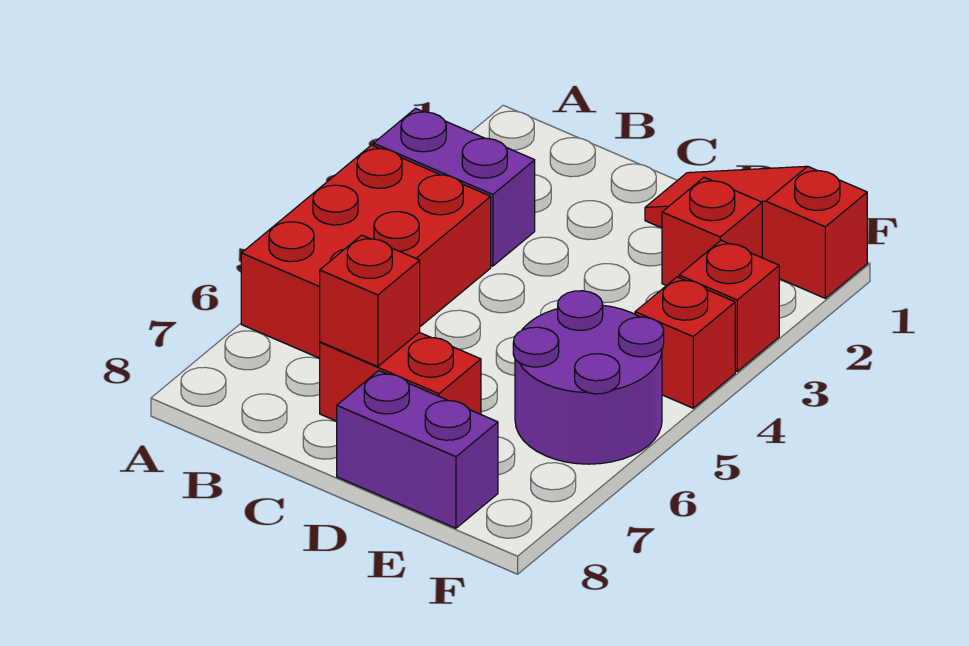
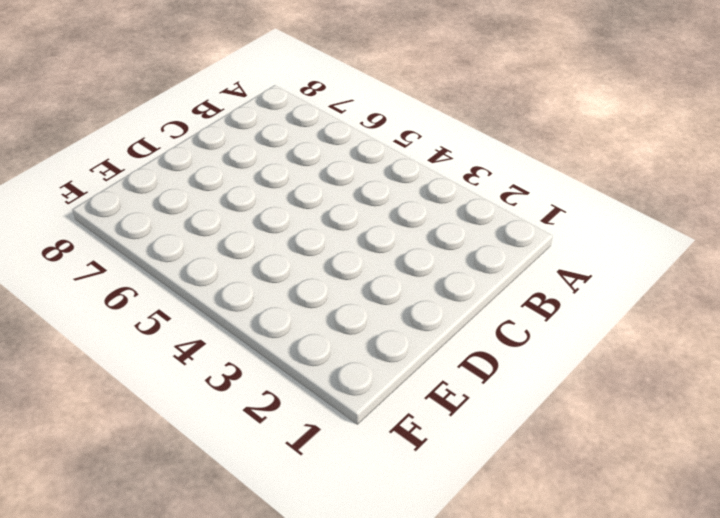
none -> purple brick A3:B3 level 1
none -> red brick A4:B6 level 1

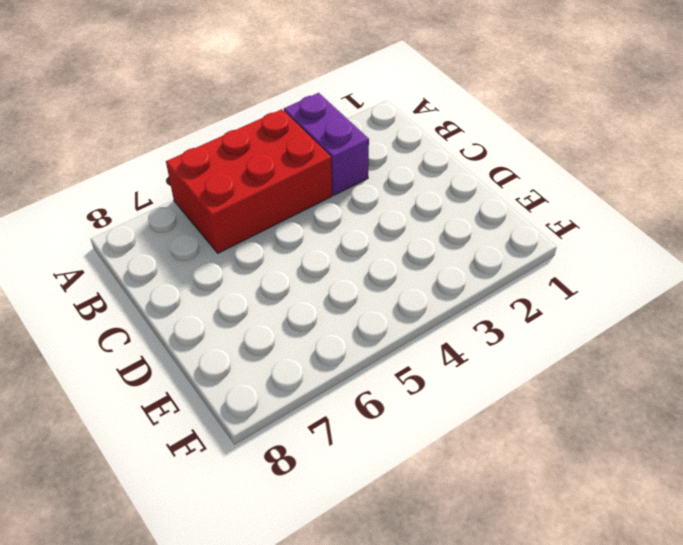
none -> red brick C7:D7 level 1
none -> red slope D1:F1 level 1 top F

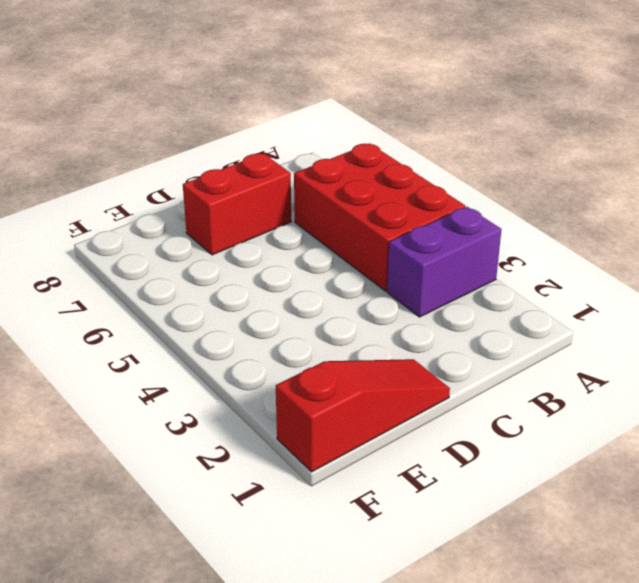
none -> purple brick D8:E8 level 1
none -> red brick E2 level 1

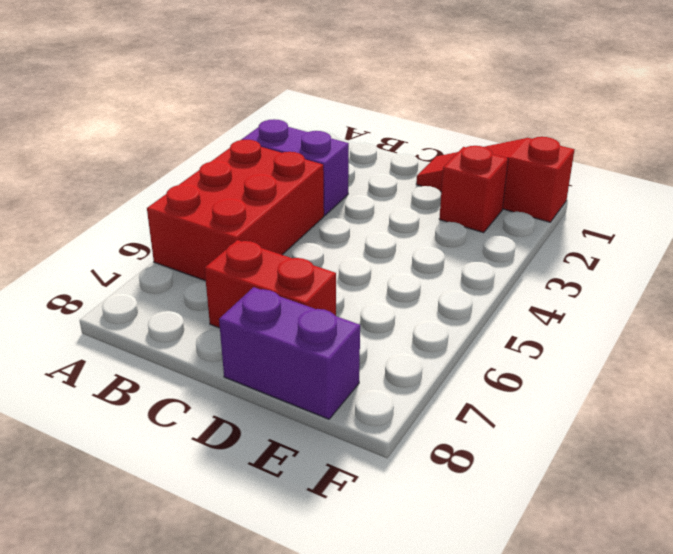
none -> purple round brick E5:F6 level 1
none -> red brick F3 level 1

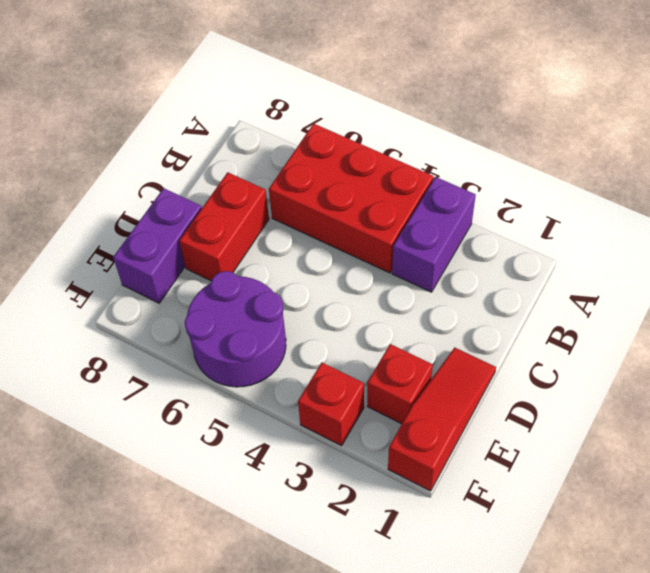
none -> red brick F4 level 1
none -> red brick C7 level 2

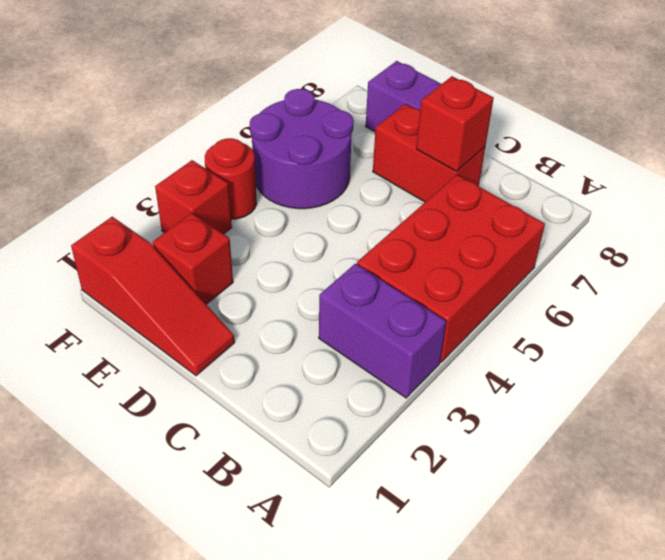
red round brick F4 level 1 -> red brick F4 level 1

